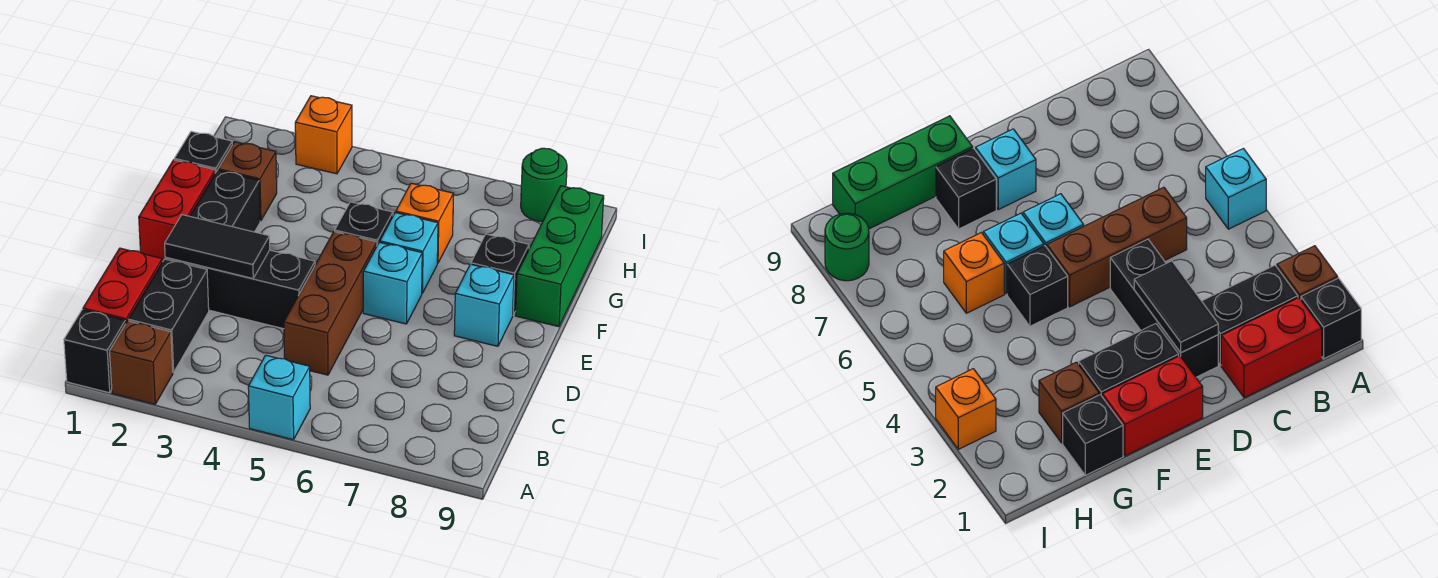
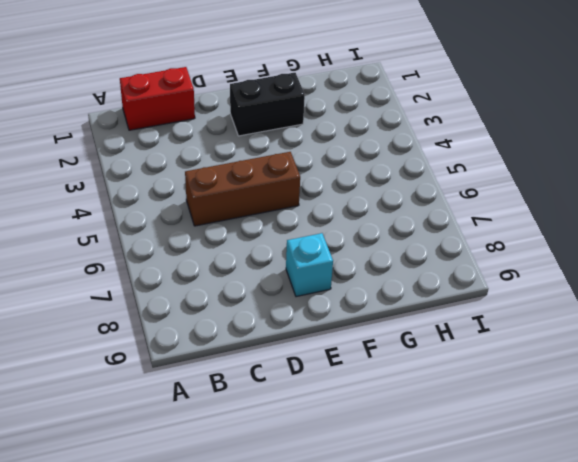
none -> black brick A1 level 1
none -> brown brick A2 level 1
none -> cyan brick A5 level 1

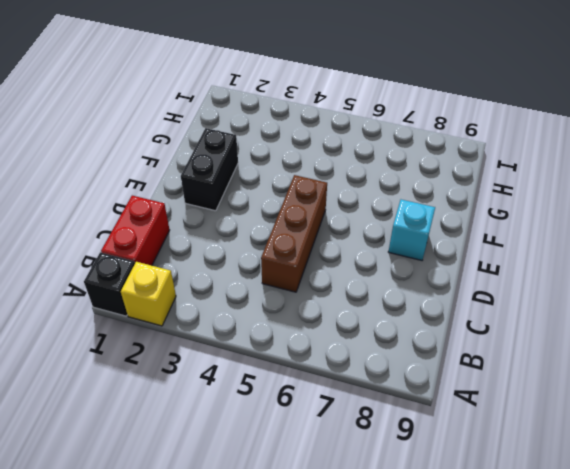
yellow brick A2 level 1 -> brown brick A2 level 1
none -> cyan brick A5 level 1
none -> black brick B2:C2 level 1
none -> black brick D2:D4 level 1

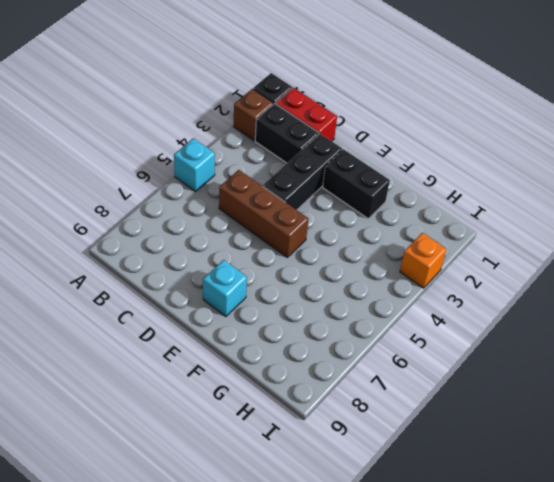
none -> red brick E1:F1 level 1
none -> cyan brick E6 level 1
none -> black brick F5 level 1

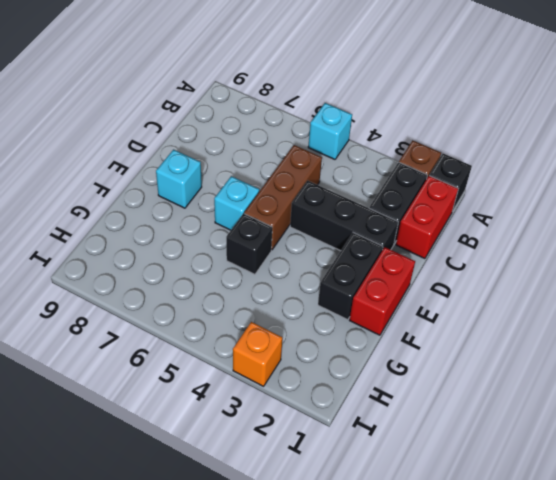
none -> cyan brick F6 level 1
none -> black brick F8 level 1
none -> green brick F9:H9 level 1

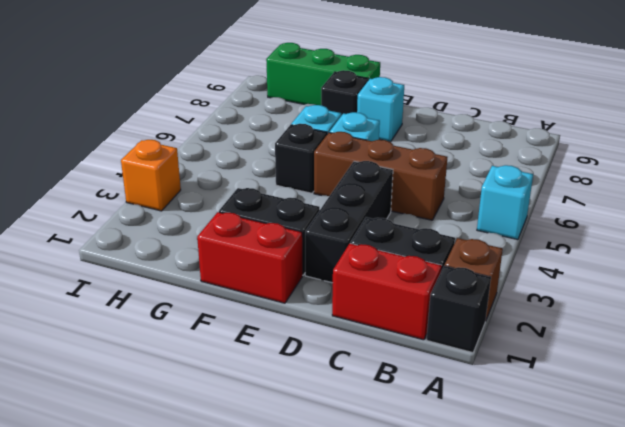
none -> black brick G1 level 1
none -> brown brick G2 level 1
none -> orange brick G6 level 1

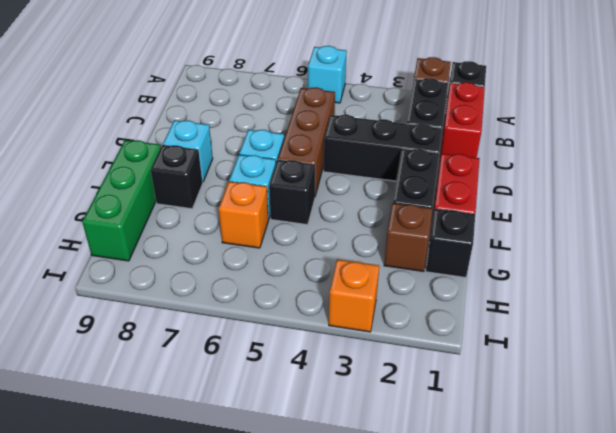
none -> green round brick I8 level 1
none -> black tile D2:D3 level 2

